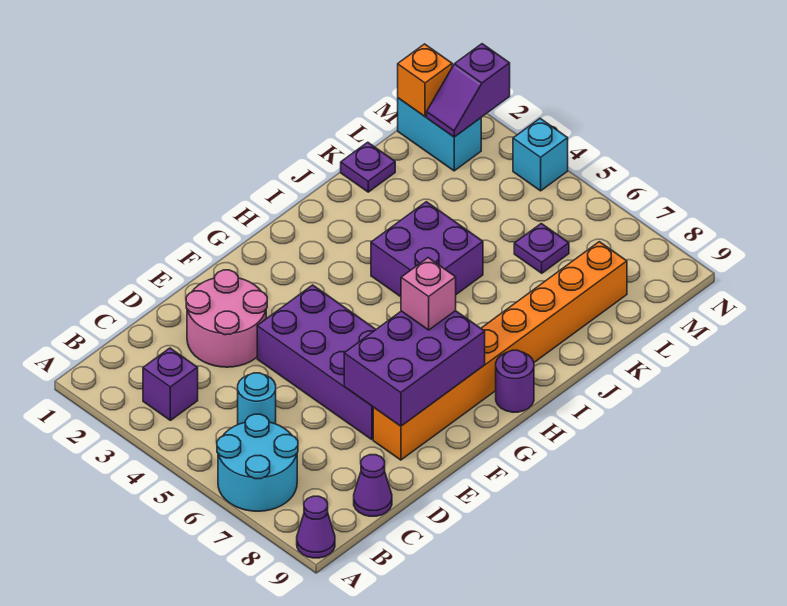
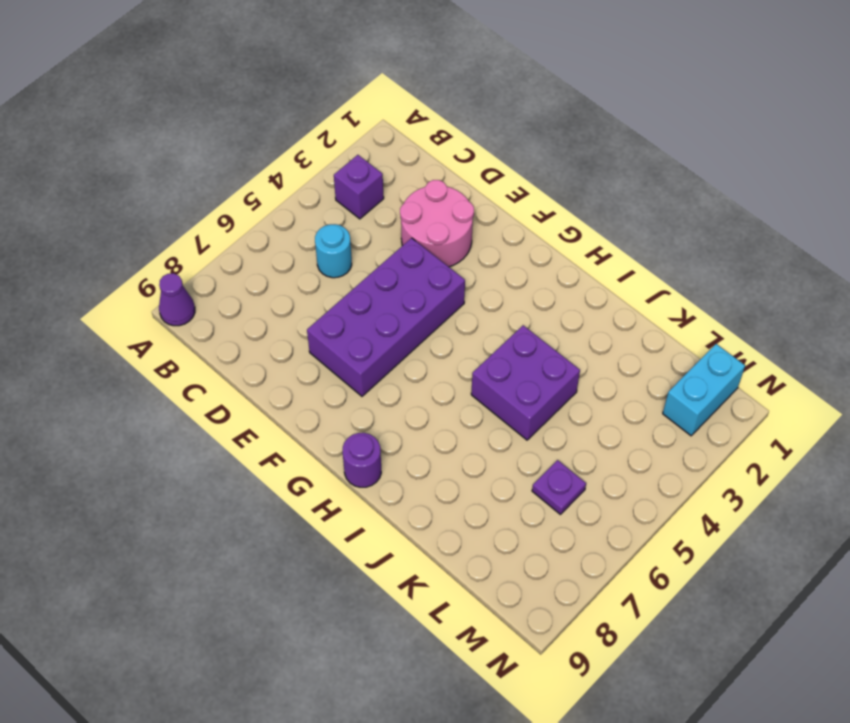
none -> cyan round brick A6:B7 level 1
none -> purple cone C9 level 1
none -> orange brick E8:L8 level 1

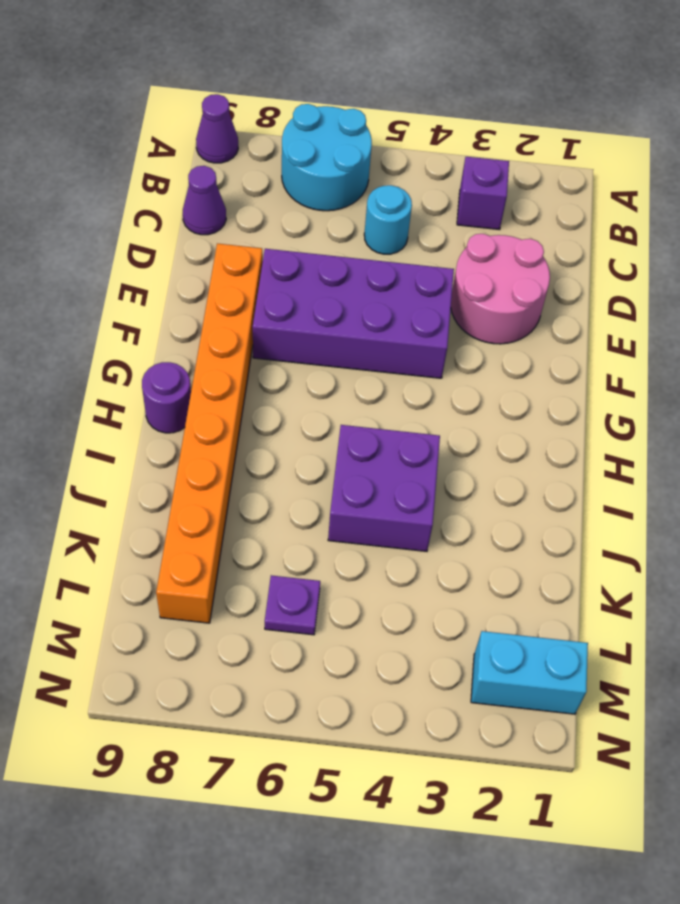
none -> purple plate K1 level 1
none -> cyan brick N4 level 1
none -> purple brick E7:G8 level 2

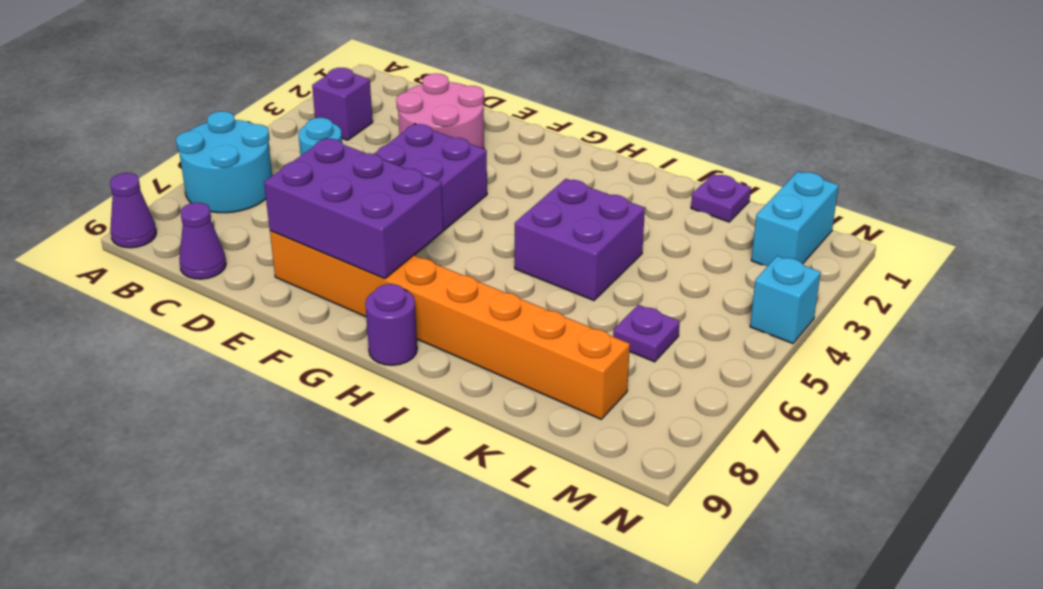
none -> orange brick M1 level 2
none -> purple slope M2:N2 level 2 top N
none -> pink brick G7 level 3

